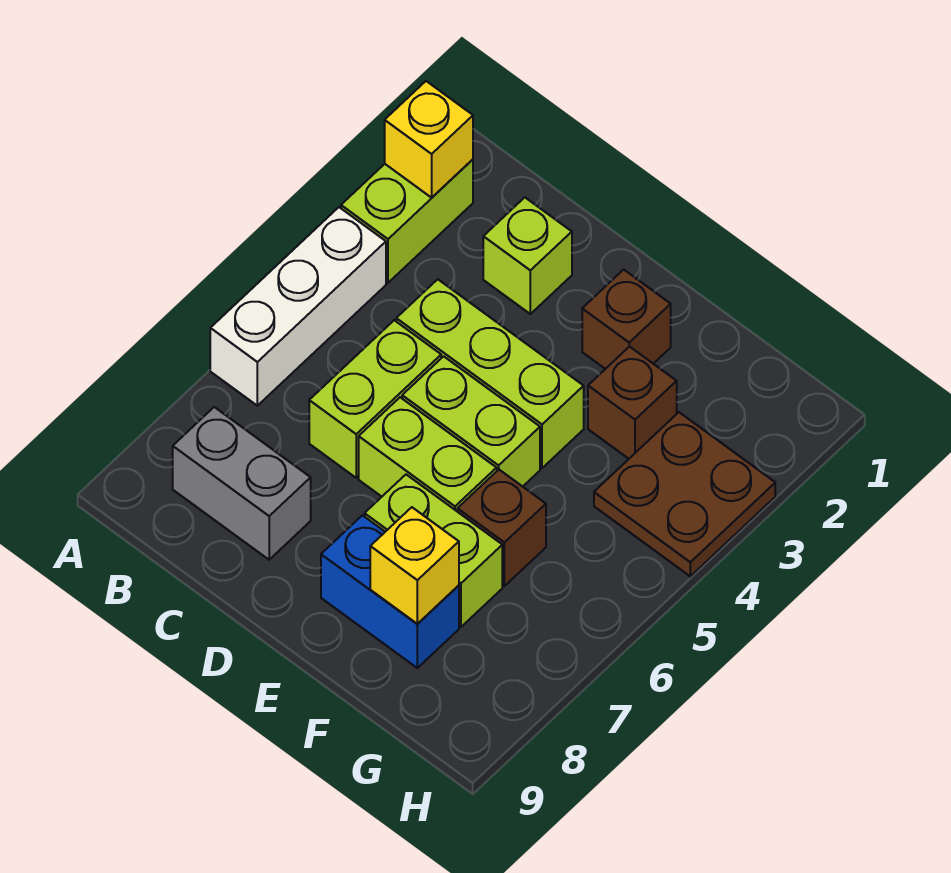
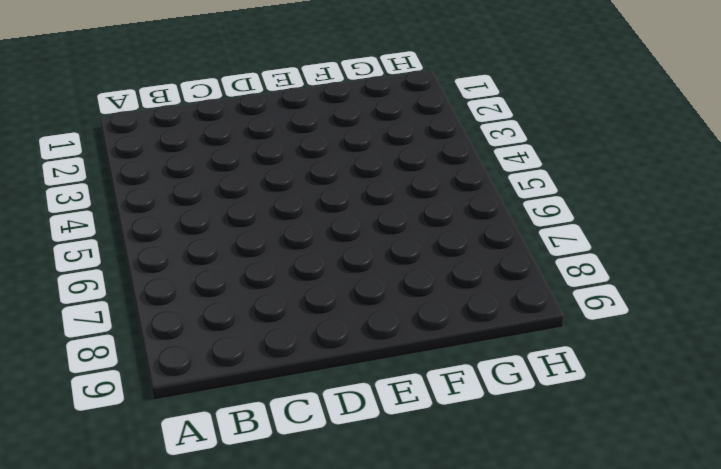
none -> lime brick A2:A3 level 1
none -> white brick A4:A6 level 1
none -> grey brick B8:C8 level 1

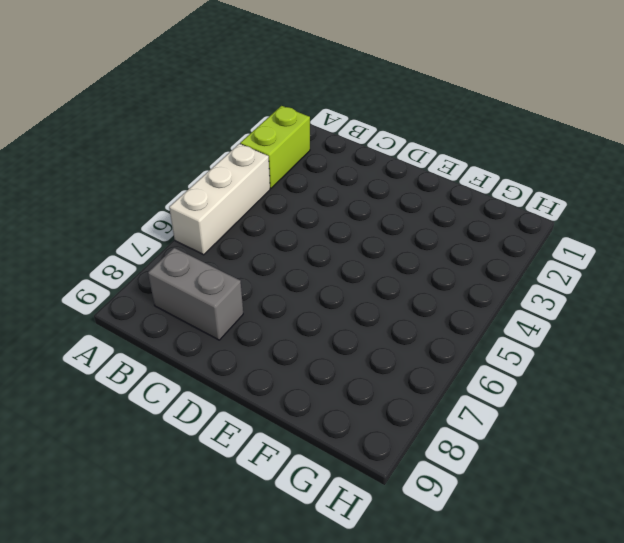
none -> lime brick C2 level 1
none -> lime brick C4:E4 level 1
none -> lime brick C5:C6 level 1

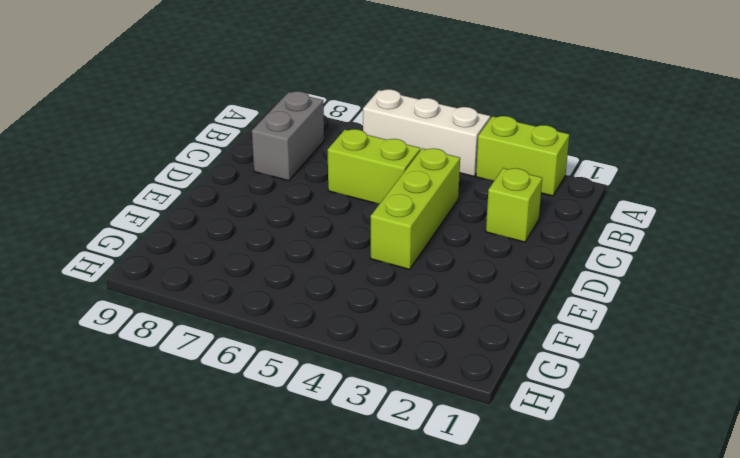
none -> lime brick D5:E5 level 1
none -> lime brick D6:E6 level 1
none -> brown brick E2 level 1

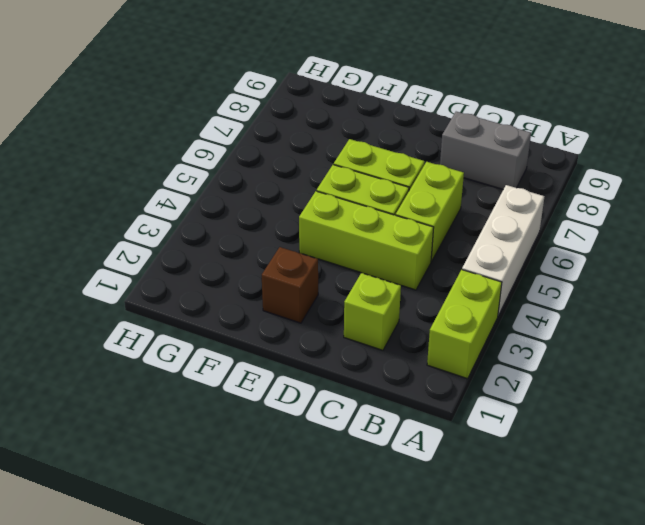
none -> lime brick E7:F7 level 1
none -> blue brick E8:F8 level 1
none -> brown brick F3 level 1

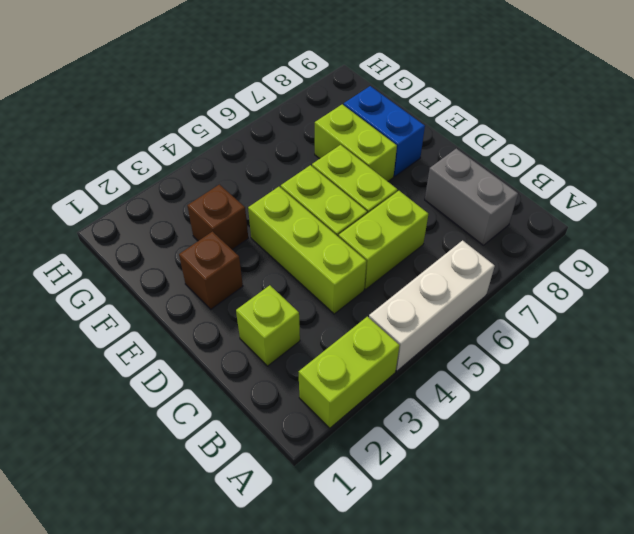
none -> brown brick F6 level 1
none -> brown plate G3:H4 level 1
none -> yellow brick A2 level 2

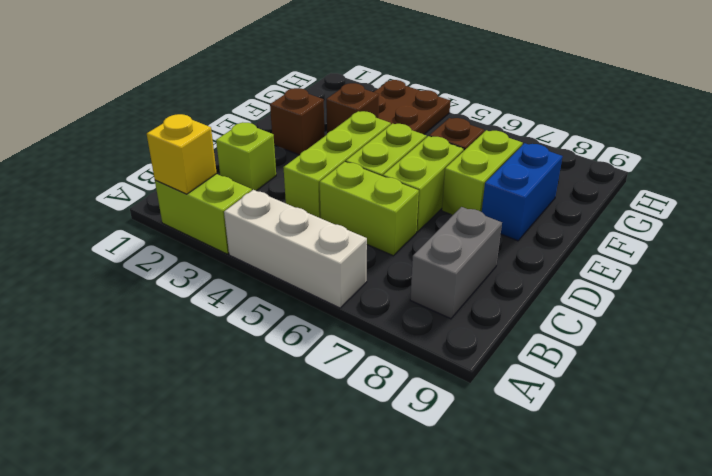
none -> yellow brick F8 level 2

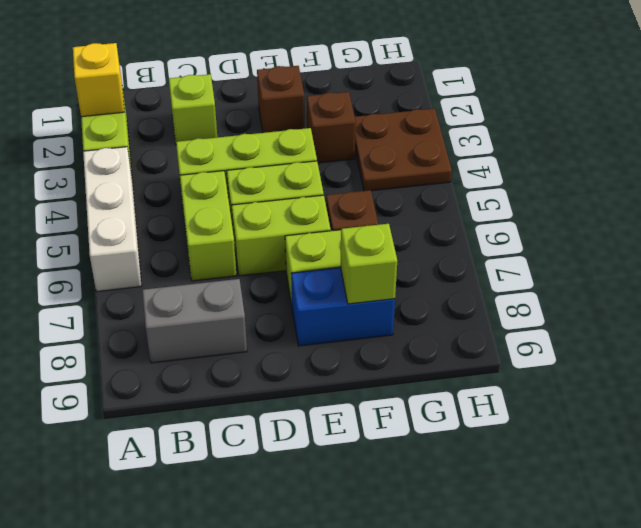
lime brick F8 level 2 -> yellow brick F8 level 2

